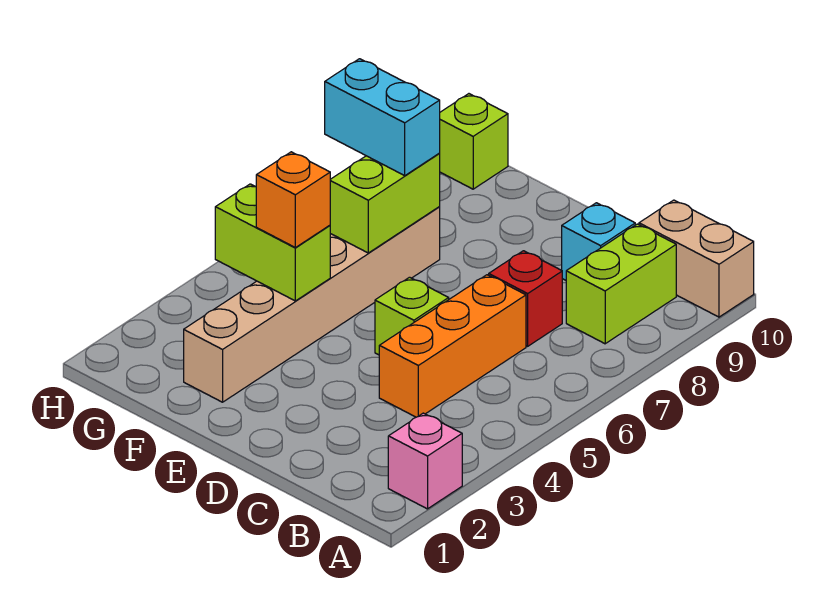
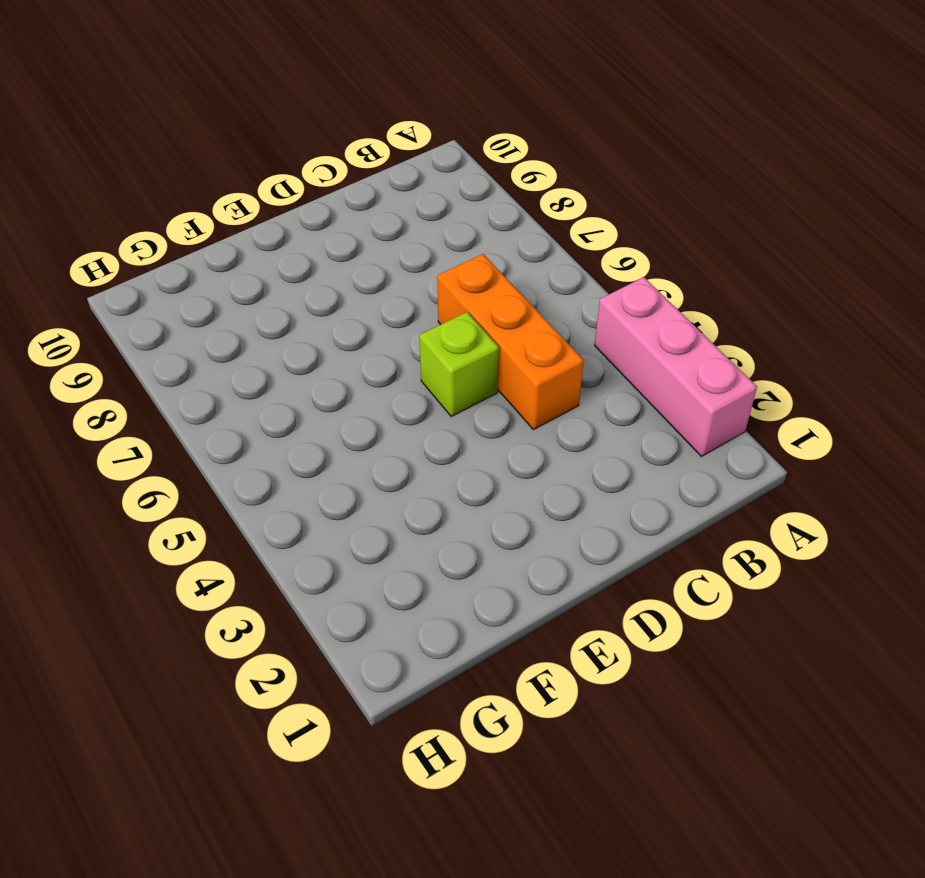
pink brick A2:A4 level 1 -> pink brick A2 level 1
none -> tan brick A10:B10 level 1
none -> lime brick B8:B9 level 1
none -> red brick C7 level 1

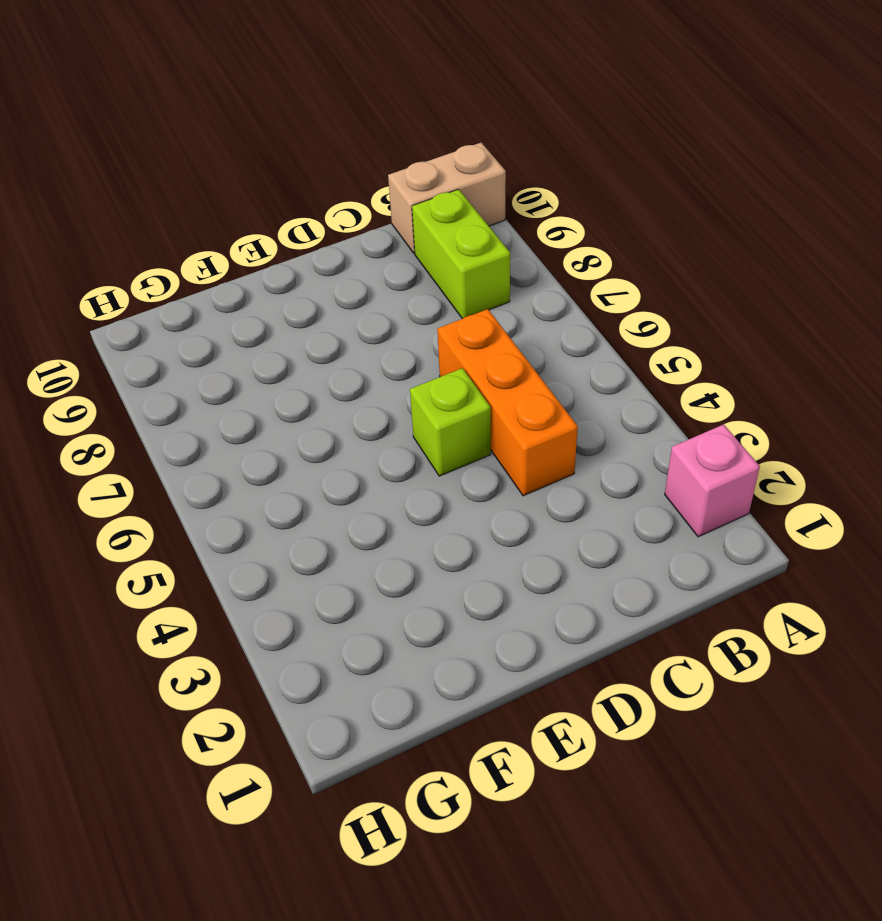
none -> red brick C7 level 1
none -> cyan brick C9 level 1
none -> tan brick F2:F7 level 1

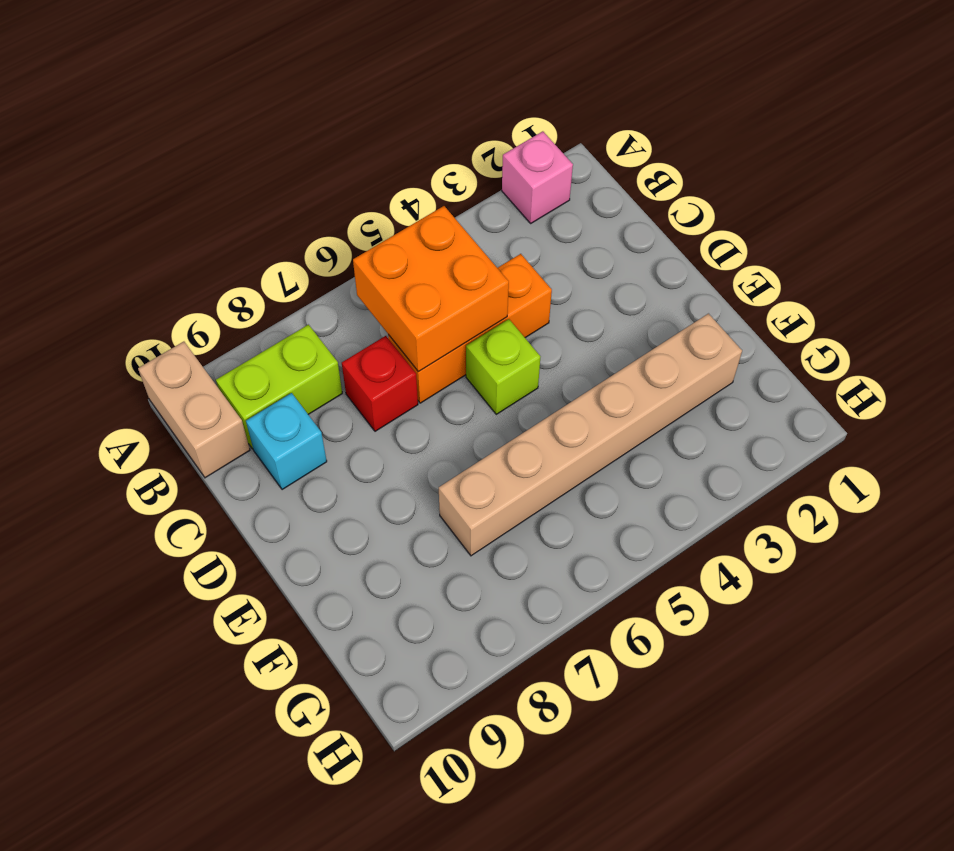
orange brick B5:C6 level 2 -> none
none -> lime brick G10 level 1
none -> lime brick F4:G4 level 2
none -> lime brick F6:F7 level 2

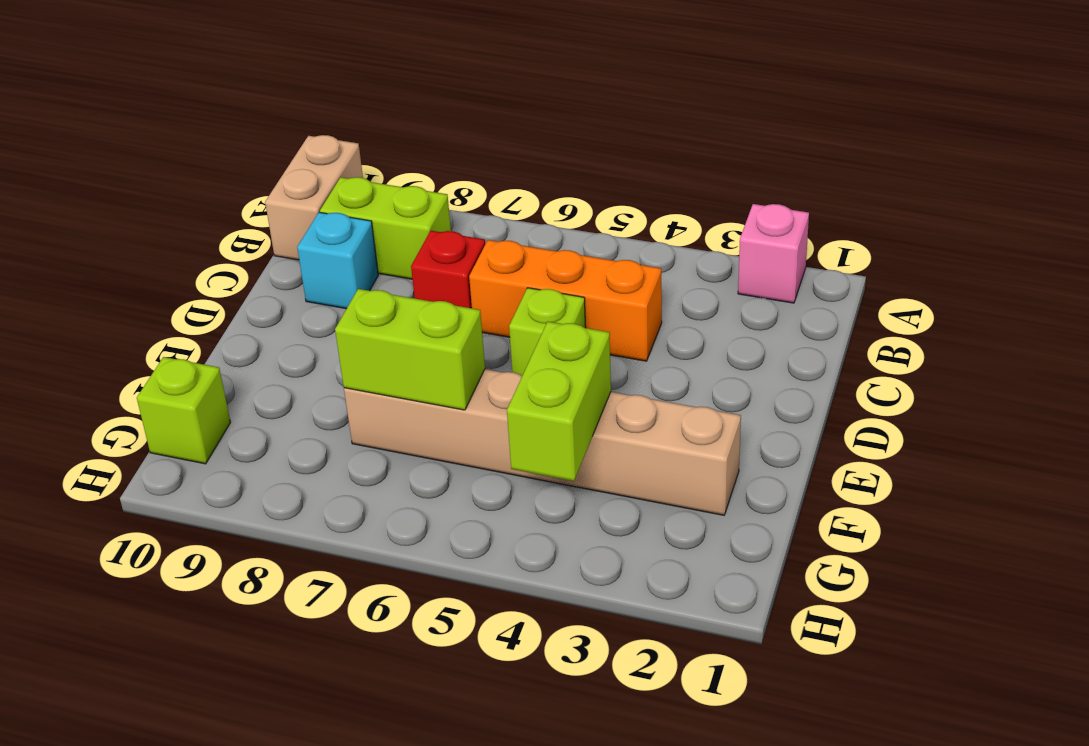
none -> orange brick F4 level 3
none -> cyan brick F7:G7 level 3

